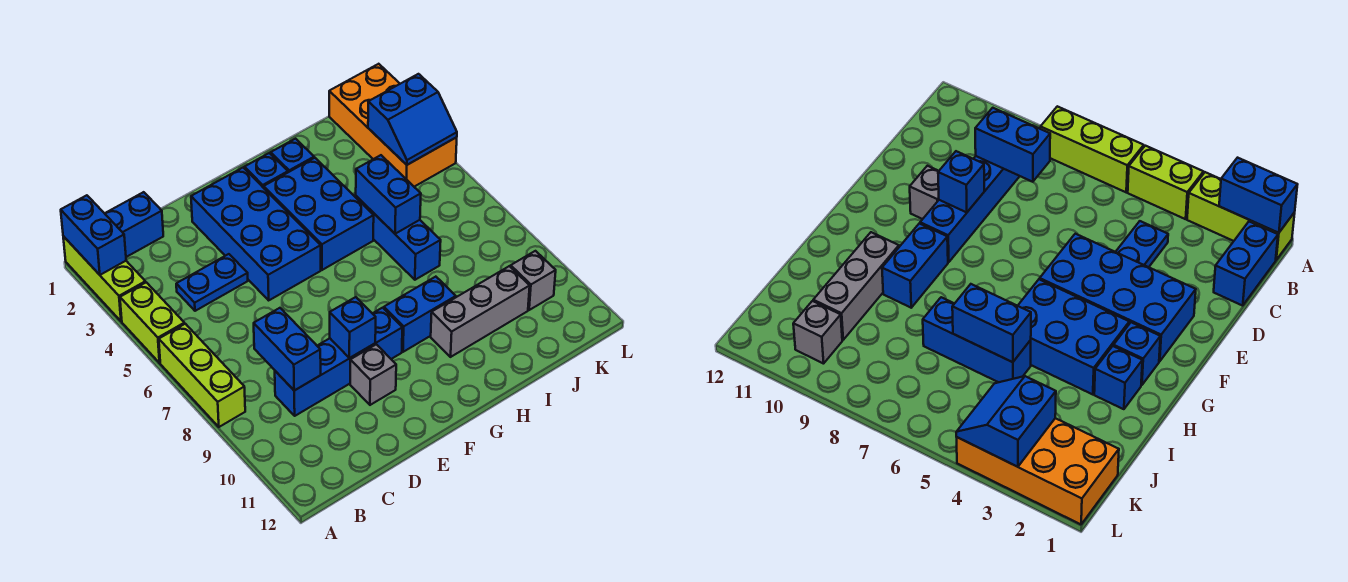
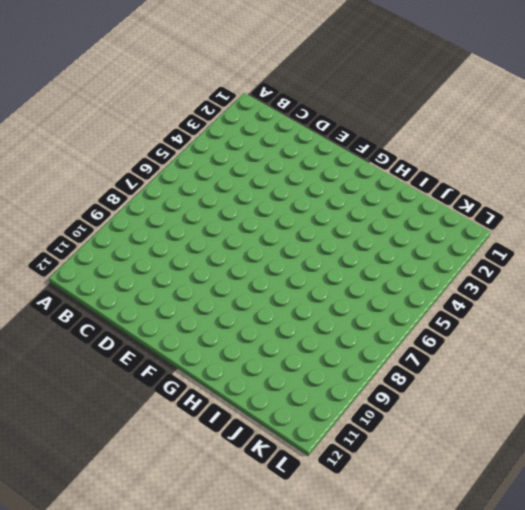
none -> lime brick A1:A3 level 1
none -> lime brick A4:A5 level 1
none -> lime brick A6:A8 level 1

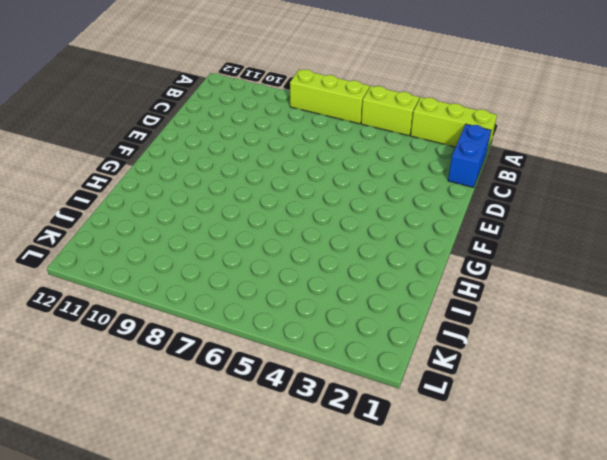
none -> blue plate C4:D4 level 1
none -> blue brick C9:F9 level 1
none -> blue brick E2:F5 level 1

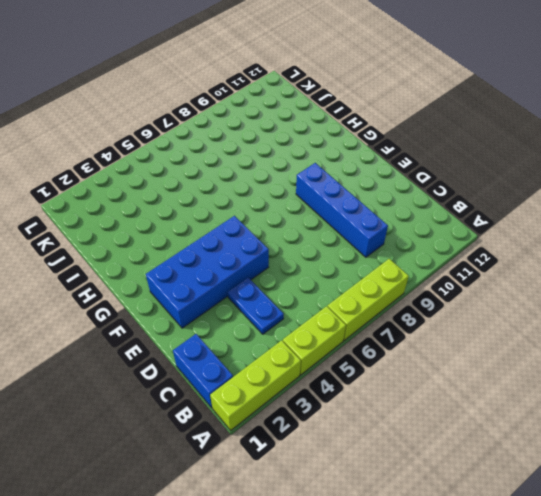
none -> grey brick E10 level 1
none -> blue brick G2 level 1
none -> blue brick G3:H5 level 1

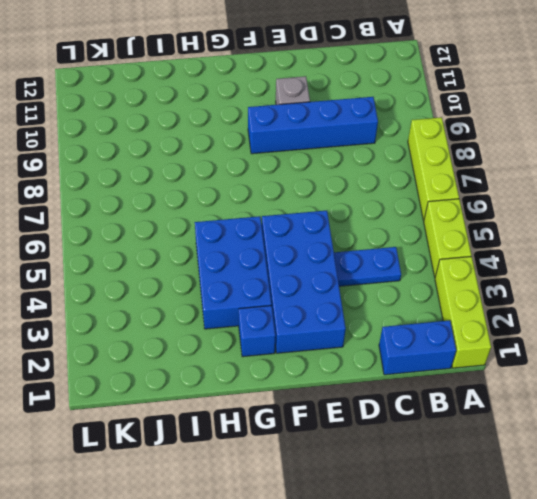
none -> blue brick G9:H9 level 1
none -> blue brick H2 level 1
none -> grey brick H10:J10 level 1

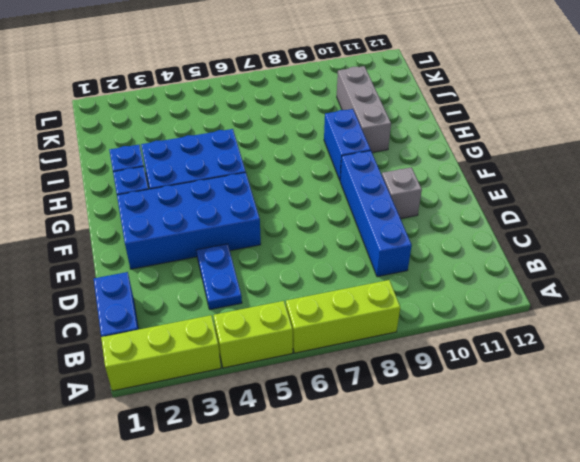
none -> blue brick I5:I7 level 1
none -> orange brick K1:L4 level 1
none -> grey brick K10 level 1

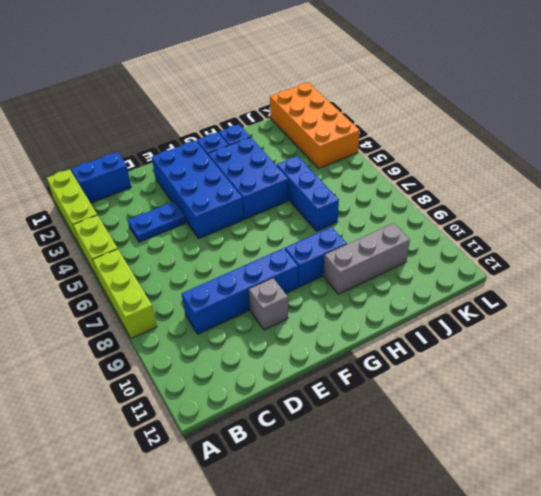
none -> grey brick K10 level 1
none -> blue brick A1:A2 level 2
none -> blue brick C8:C9 level 2

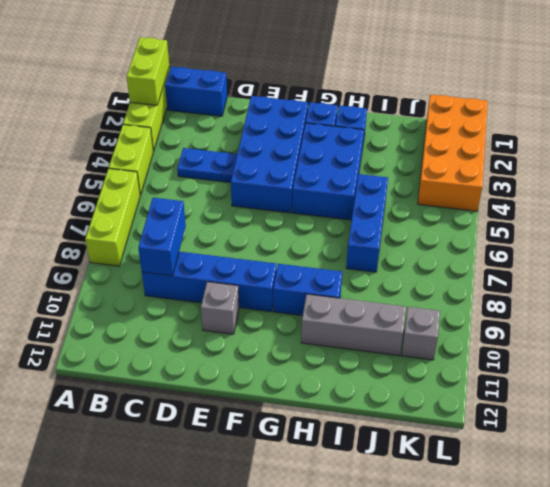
lime brick A1:A2 level 2 -> blue brick A1:A2 level 2
none -> blue brick E9 level 2
none -> blue brick I5:I6 level 2
none -> blue slope K3:L4 level 2 top 3

